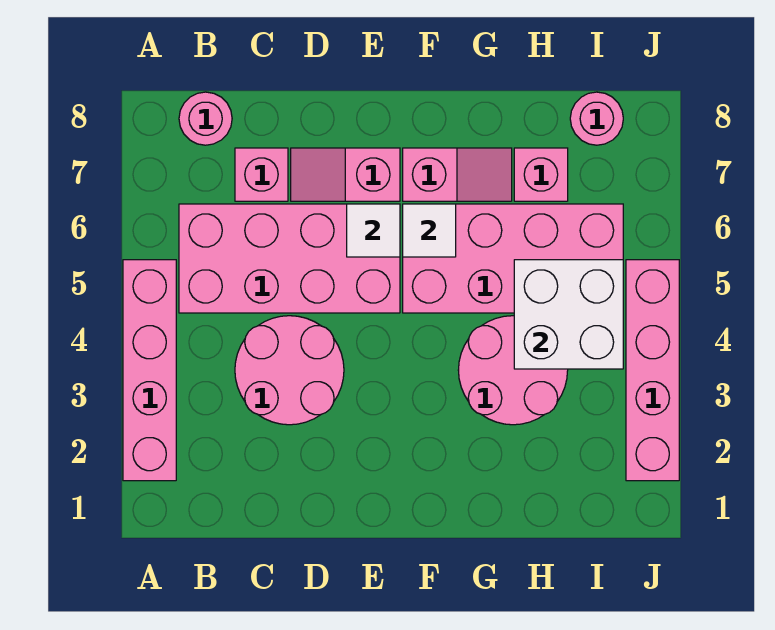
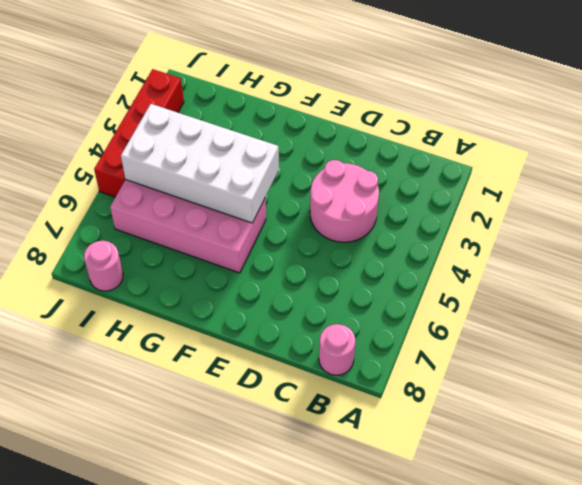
white brick F4:I5 level 2 -> white brick H4:I5 level 2
red brick J2:J5 level 1 -> pink brick J2:J5 level 1
none -> pink brick A2:A5 level 1
none -> pink brick B5:E6 level 1
none -> pink brick C7 level 1

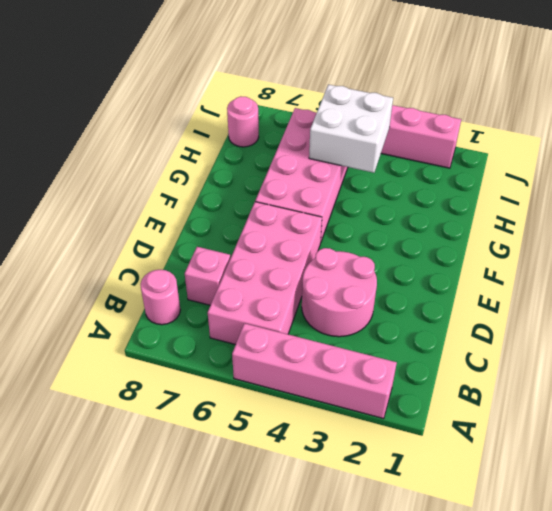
none -> pink slope D7:E7 level 1 top E
none -> pink slope F7:G7 level 1 top F
none -> pink round brick G3:H4 level 1

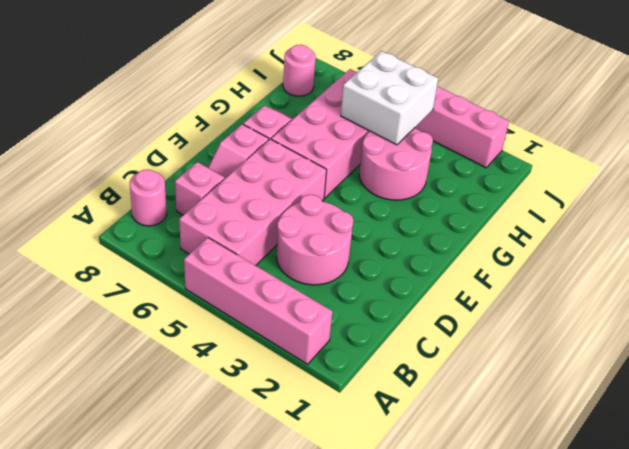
none -> pink brick H7 level 1
none -> white tile E6 level 2
none -> white tile F6 level 2

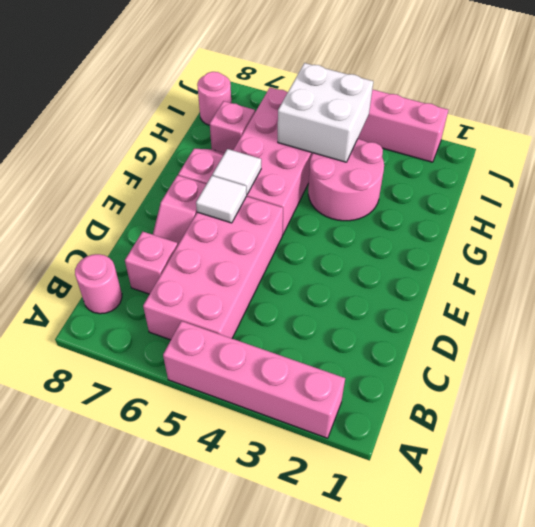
none -> pink round brick C3:D4 level 1

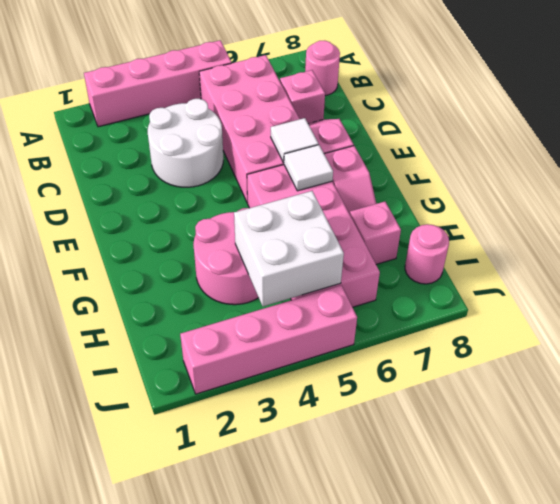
white round brick C3:D4 level 1 -> pink round brick C3:D4 level 1

